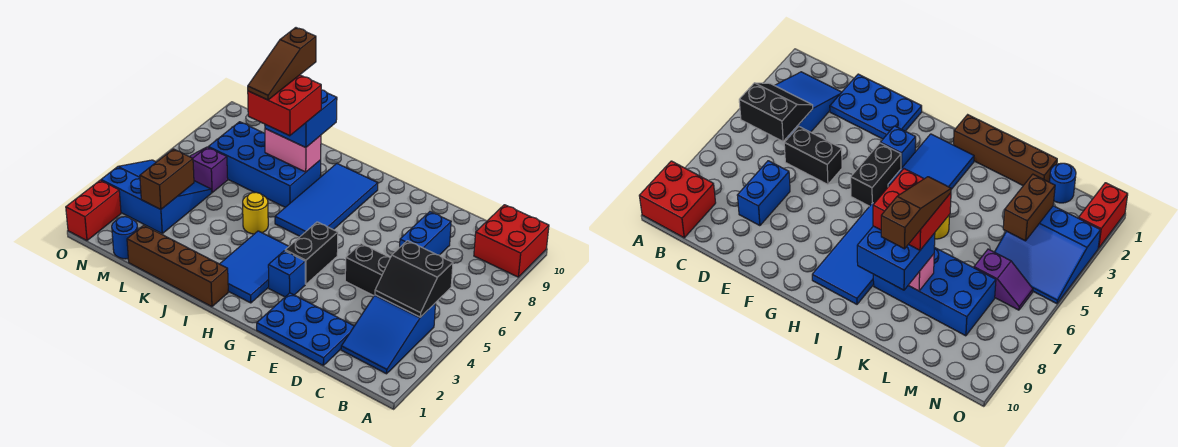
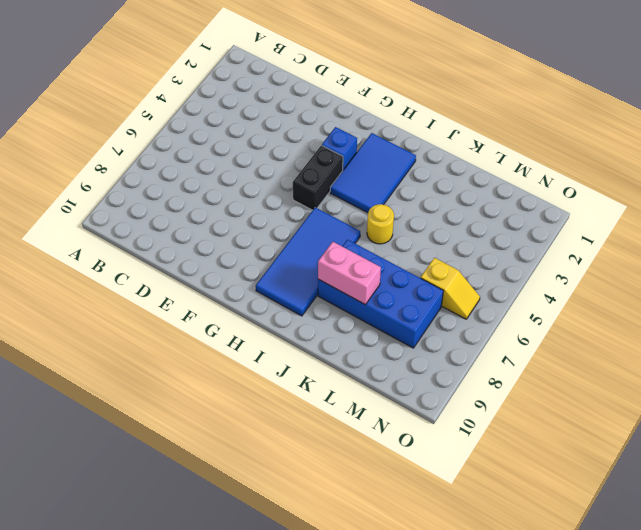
yellow slope M6:N6 level 1 top M -> purple slope M6:N6 level 1 top M
none -> red brick A9:B10 level 1
none -> blue slope B2:C4 level 1 top 4
none -> blue plate D1:F2 level 1

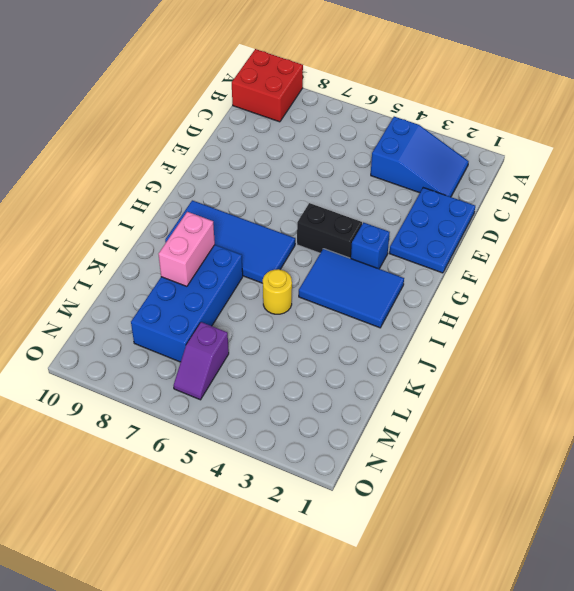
none -> black brick D5:E5 level 1
none -> blue brick D7:D8 level 1
none -> brown brick I1:L1 level 1

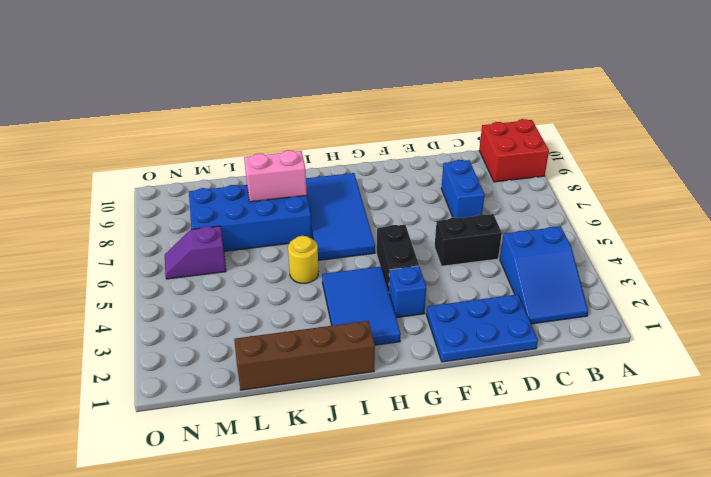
none -> blue round brick M1 level 1
none -> blue slope M3:O5 level 1 top 3
none -> red brick O1:O2 level 1

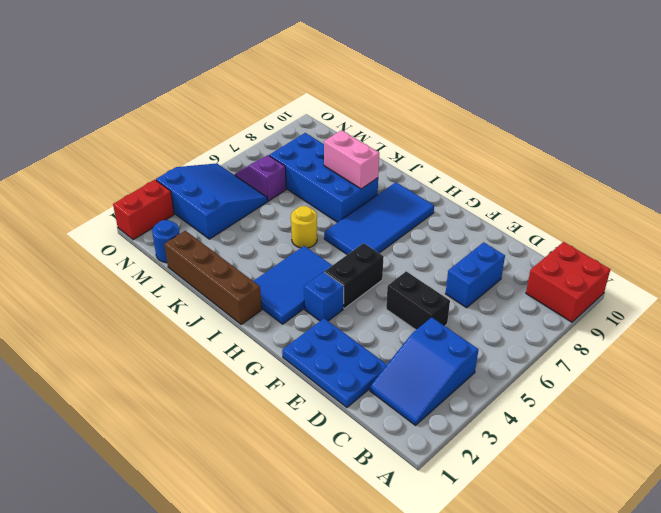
none -> black slope B4:C5 level 2 top 5
none -> brown brick M3:M4 level 2
none -> blue brick J8:K9 level 3

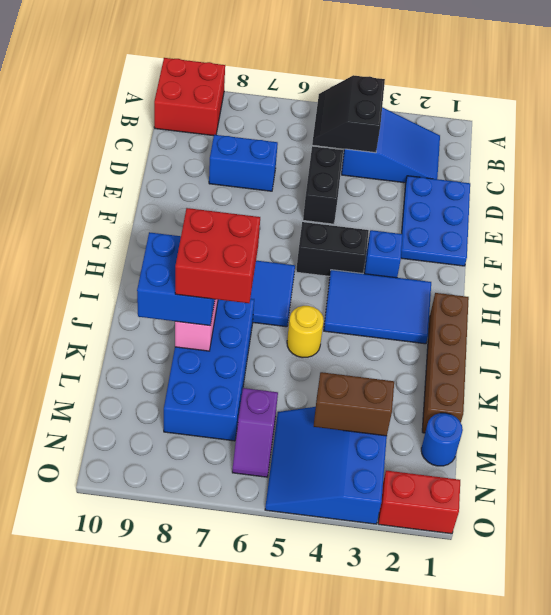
black slope B4:C5 level 2 top 4 -> black slope B4:C5 level 2 top 5
none -> brown slope K7:K9 level 5 top 9

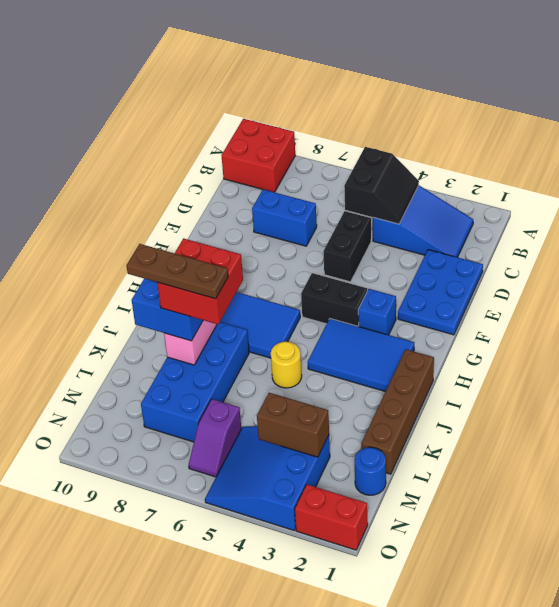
brown plate K7:K9 level 5 -> brown slope K7:K9 level 5 top 9

